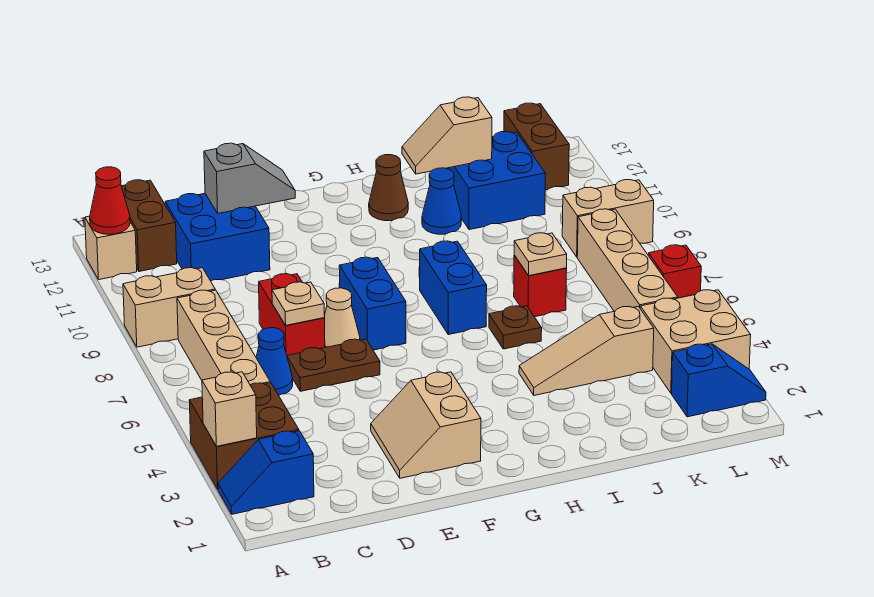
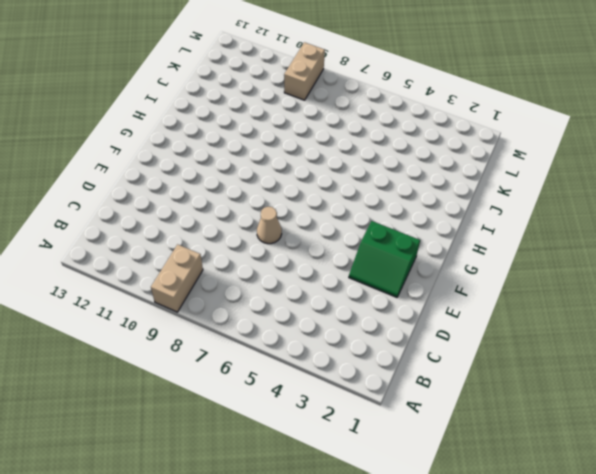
green slope E2:F3 level 1 top F -> tan slope E2:F3 level 1 top F
none -> blue slope A2:B2 level 1 top B
none -> brown brick A3:B4 level 1
none -> tan brick A12 level 1
none -> tan brick B5:B8 level 1

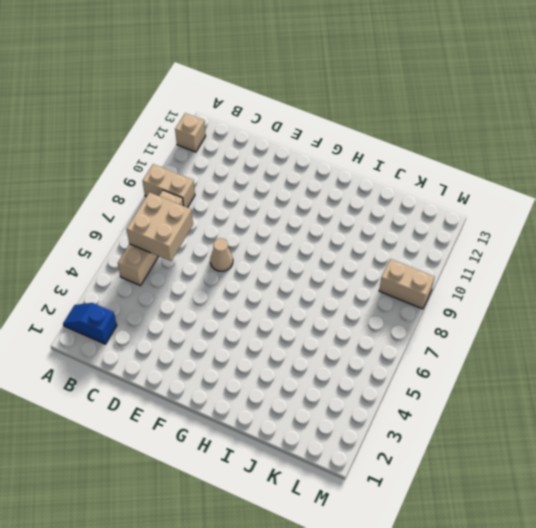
tan brick B6:C7 level 2 -> tan brick L3:M4 level 1
none -> brown brick A3:B4 level 1
none -> brown brick B12:B13 level 1
none -> blue cone C6 level 1
none -> blue brick C11:D12 level 1

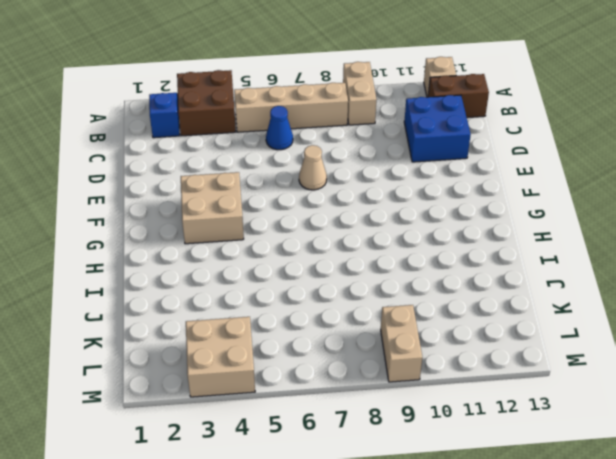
tan brick F3:G4 level 1 -> tan slope E2:F3 level 1 top F
none -> brown plate D6:E6 level 1
none -> red brick D7:D8 level 1
none -> blue brick F7:F8 level 1
none -> blue brick H7:H8 level 1

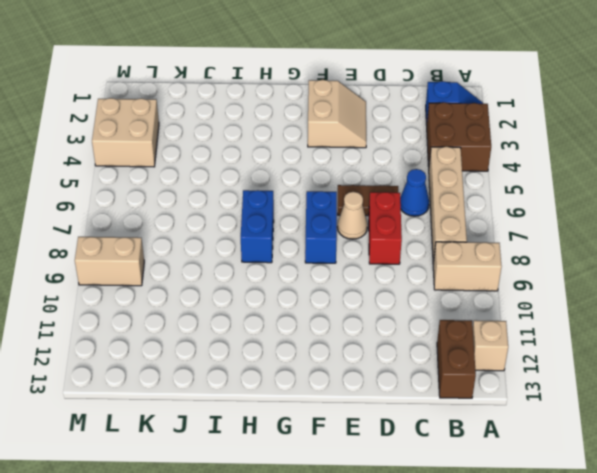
none -> blue brick C11:D12 level 1
none -> brown cone H12 level 1
none -> tan slope I4:K4 level 1 top K
none -> brown plate I6 level 1

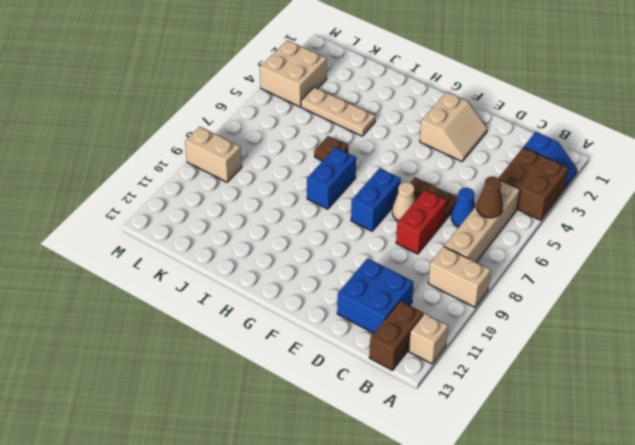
brown cone B6 level 2 -> brown cone H12 level 1
tan plate I4:K4 level 1 -> tan slope I4:K4 level 1 top K
none -> blue cone I11 level 1
none -> red brick J7 level 1
none -> blue brick J11:K12 level 1
none -> blue slope L2:M2 level 1 top L

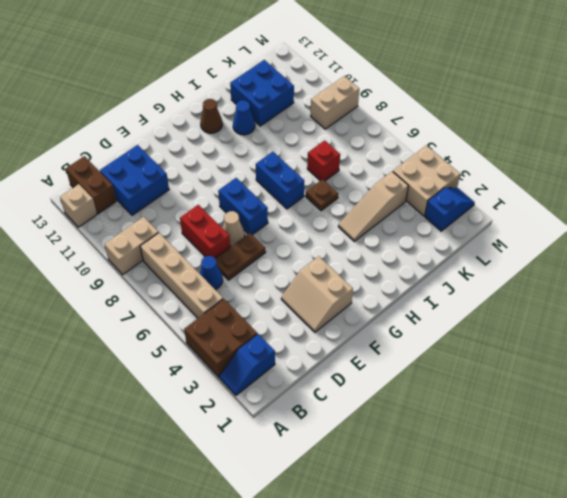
none -> tan brick L5:L8 level 1
none -> brown brick L12:L13 level 1
none -> red brick M6 level 1
none -> tan brick A3 level 2

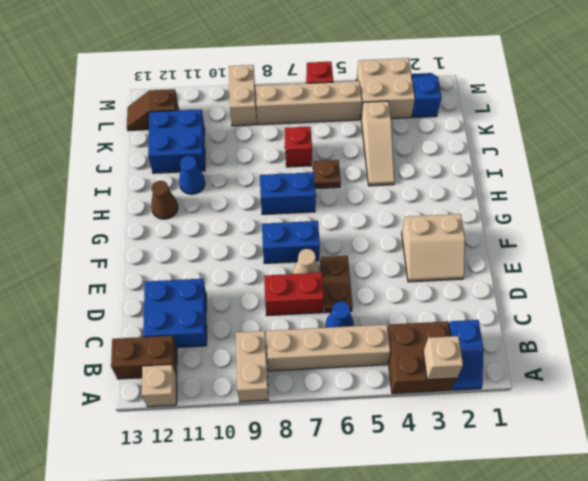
brown slope L12:L13 level 1 top 12 -> brown brick L12:L13 level 1
none -> red cone A12 level 2
none -> tan plate D7 level 2
none -> grey slope D12:E12 level 2 top D
none -> tan slope I12:J12 level 2 top J

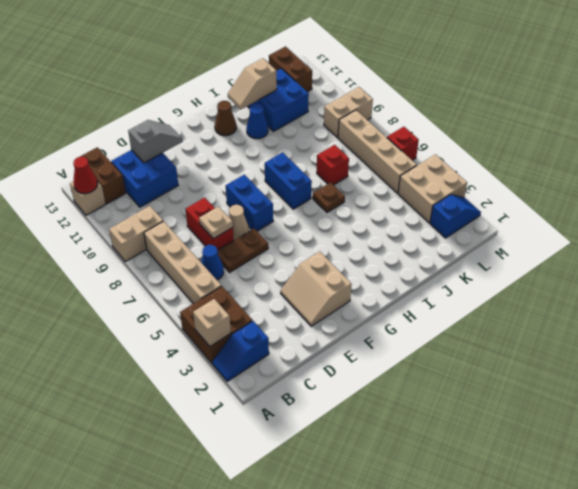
none -> tan slope I4:K4 level 1 top K
none -> tan plate J7 level 2

